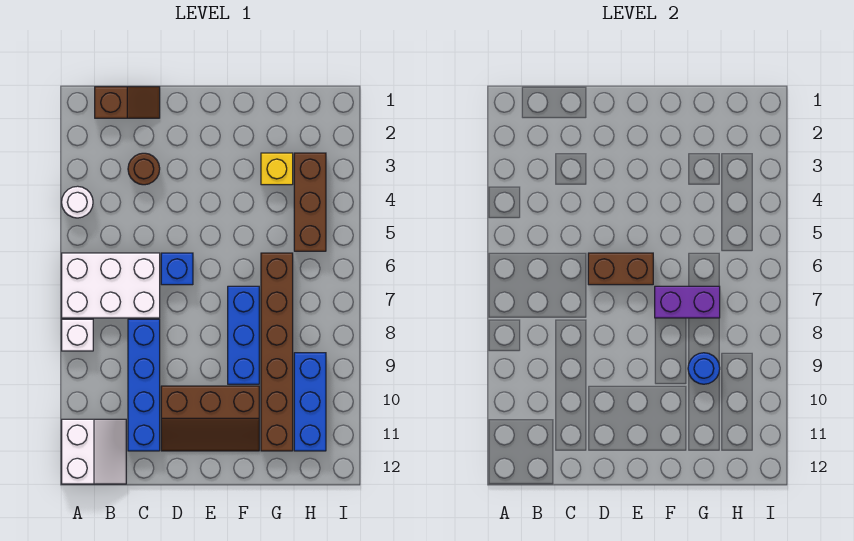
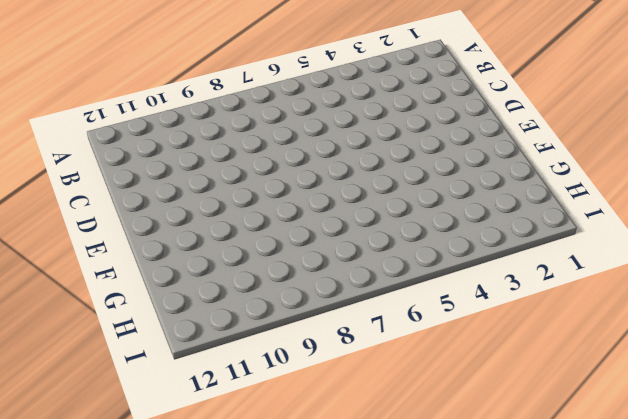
none -> white round brick A4 level 1
none -> white brick A6:C7 level 1
none -> white brick A8 level 1

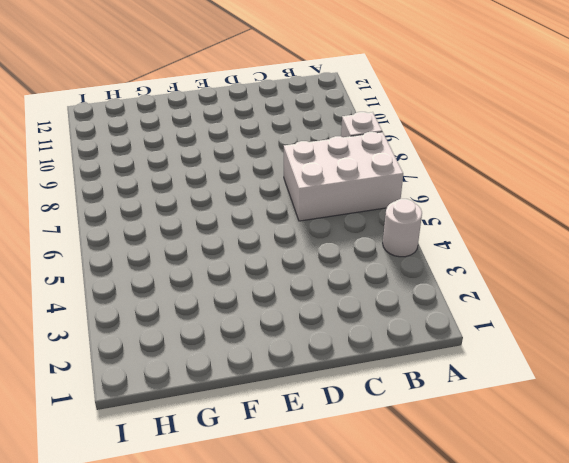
none -> white slope A11:B12 level 1 top A
none -> brown slope B1:C1 level 1 top B
none -> brown round brick C3 level 1

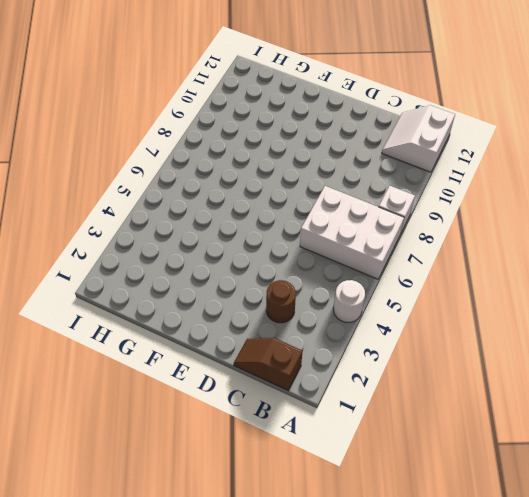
none -> blue brick C8:C11 level 1
none -> blue brick D6 level 1
none -> brown slope D10:F11 level 1 top 10

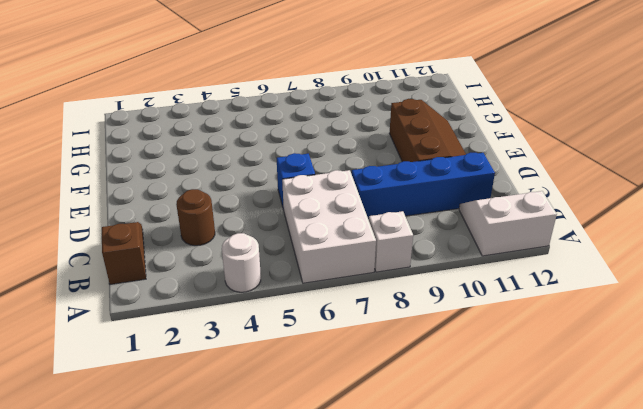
none -> blue brick F7:F9 level 1
none -> yellow brick G3 level 1
none -> brown brick G6:G11 level 1

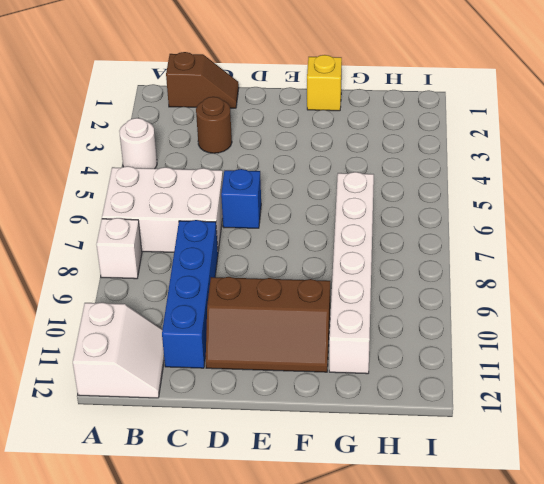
yellow brick F1 level 1 -> yellow brick G3 level 1
white brick G6:G11 level 1 -> brown brick G6:G11 level 1
none -> blue brick F7:F9 level 1
none -> brown brick H3:H5 level 1
none -> blue brick H9:H11 level 1

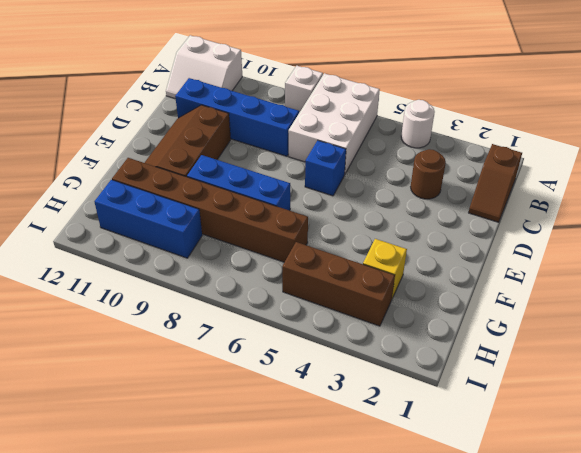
none -> brown brick D6:E6 level 2
none -> purple brick F7:G7 level 2
none -> blue round brick G9 level 2

